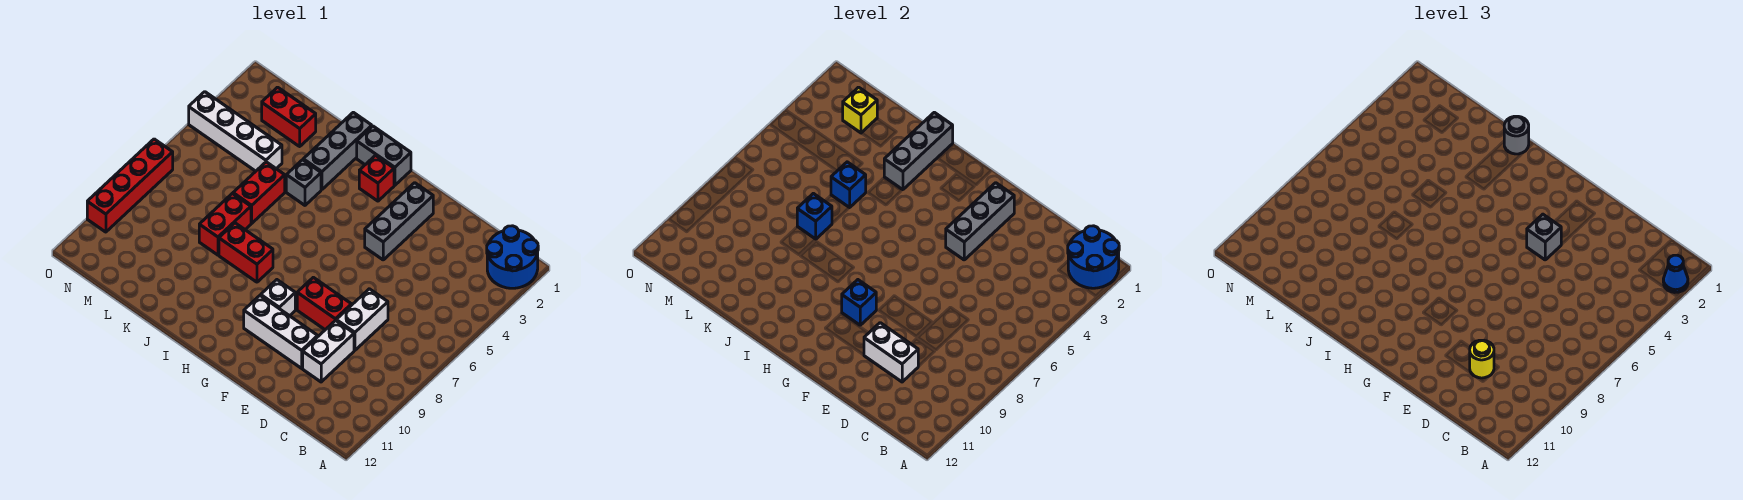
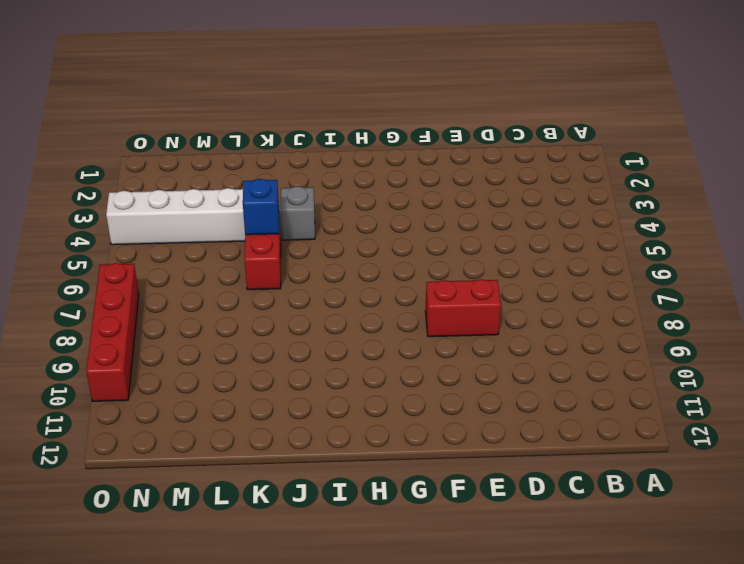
none -> blue round brick A1:B2 level 1
none -> white brick D7:D8 level 1
none -> white brick D9:D10 level 1

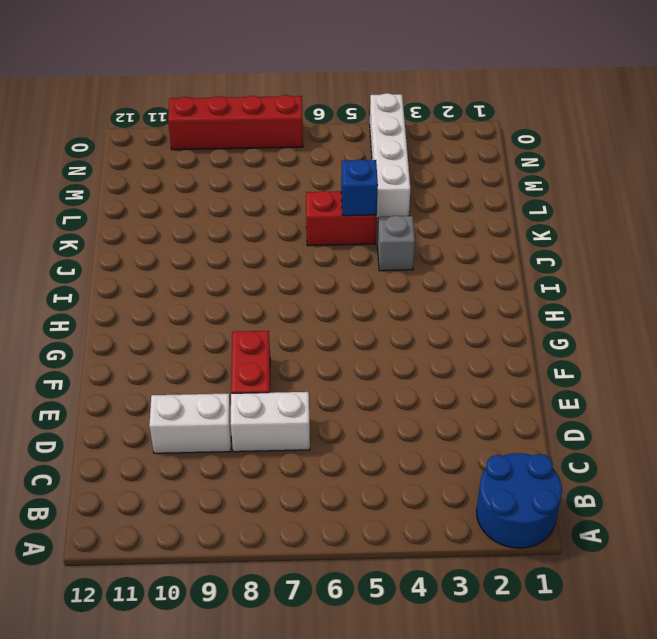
none -> white brick E10:G10 level 1
none -> grey brick F2:F4 level 1
none -> white brick G9 level 1

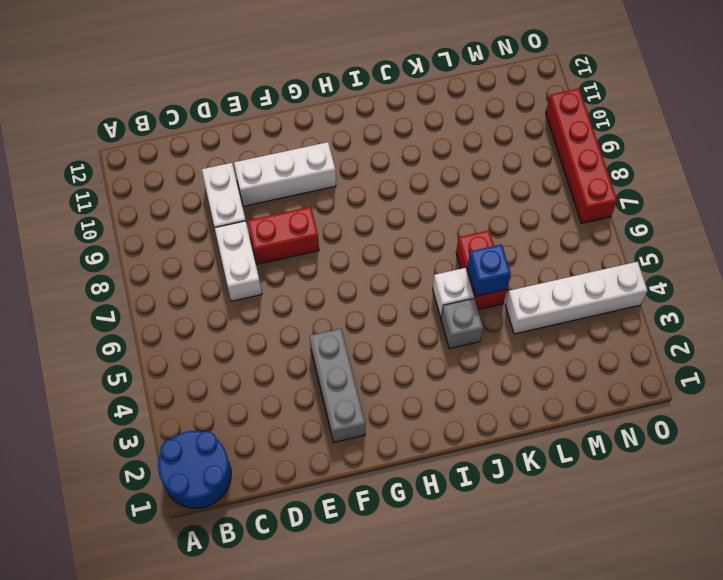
white brick J5 level 1 -> white brick G9 level 1
none -> grey brick H1:I1 level 1
none -> red brick H2 level 1
none -> red brick I8:J8 level 1

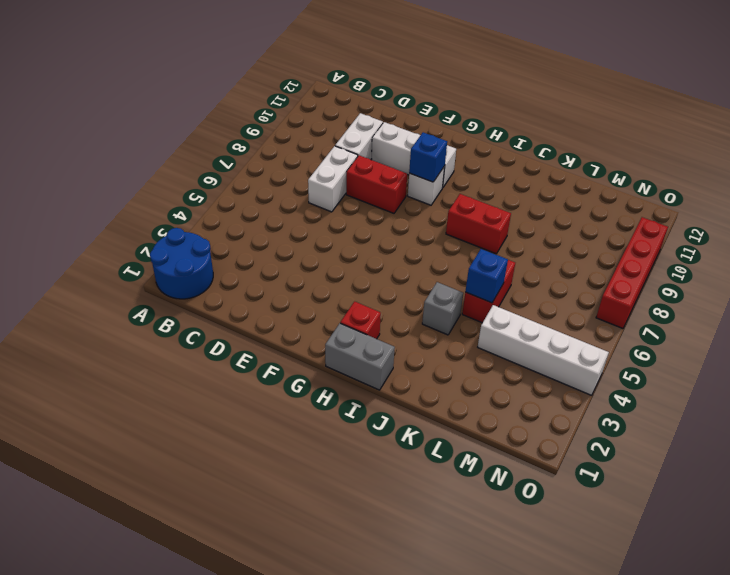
none -> grey brick F2:F4 level 1
none -> grey brick J1:J3 level 1
none -> red brick K7:K8 level 1

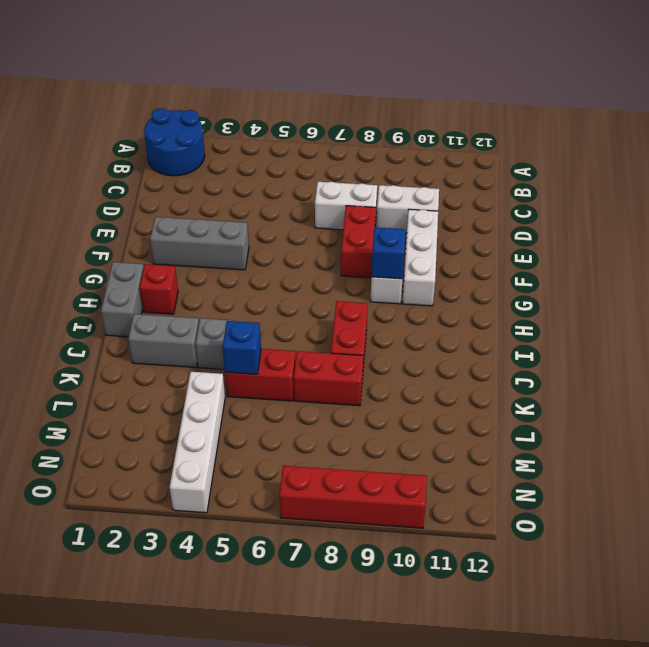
grey brick J2:J3 level 1 -> grey brick J1:J3 level 1
none -> red brick L2:M2 level 1
none -> blue round brick A1:B2 level 2
none -> white brick D10:E10 level 2

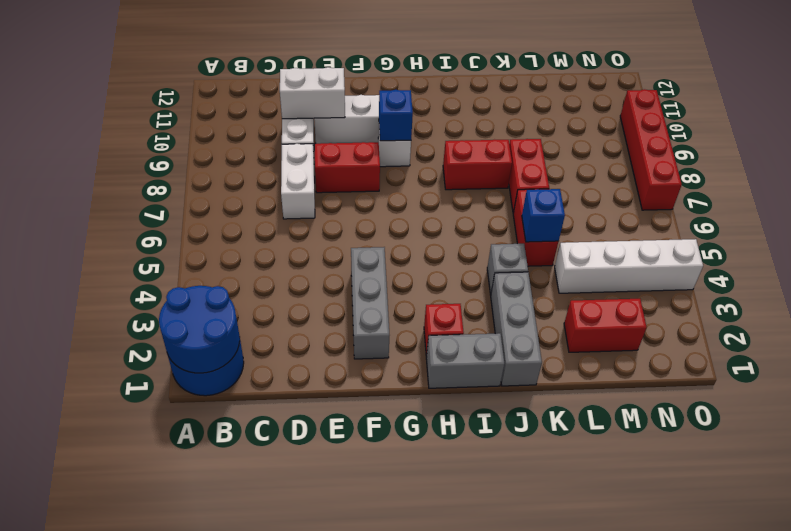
none -> grey brick F2:F4 level 2
none -> grey brick J1:J3 level 2
none -> blue brick K7 level 2

